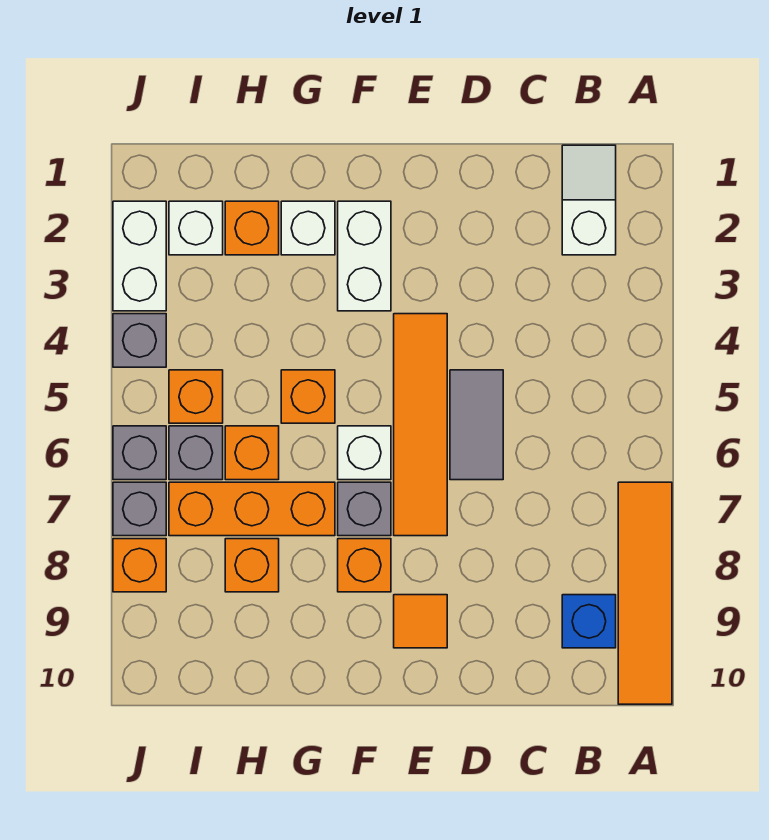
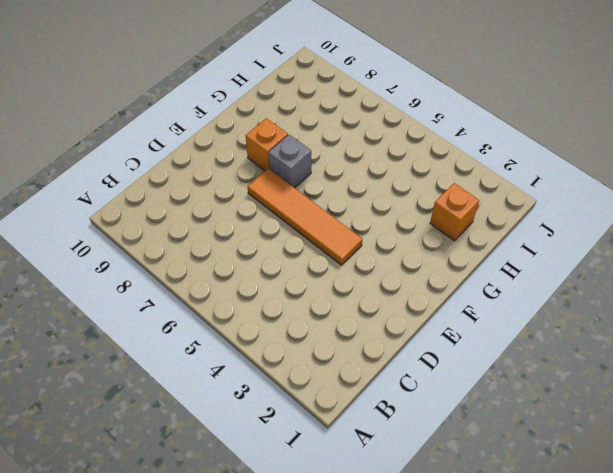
none -> orange tile A7:A10 level 1
none -> white slope B1:B2 level 1 top 2
none -> blue brick B9 level 1

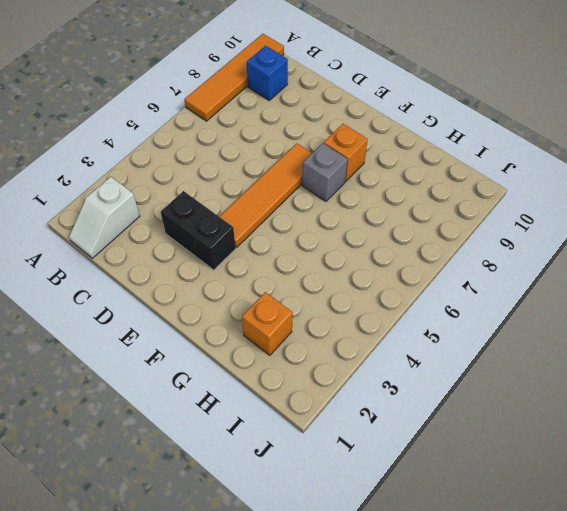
black brick D3:E3 level 1 -> none
none -> grey tile D5:D6 level 1
none -> orange tile E9 level 1
none -> white brick F2:F3 level 1

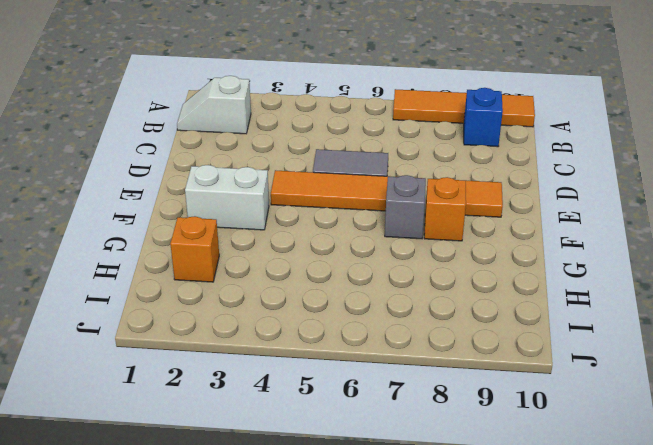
none -> white brick F6 level 1
none -> white brick G2 level 1
none -> orange brick G5 level 1

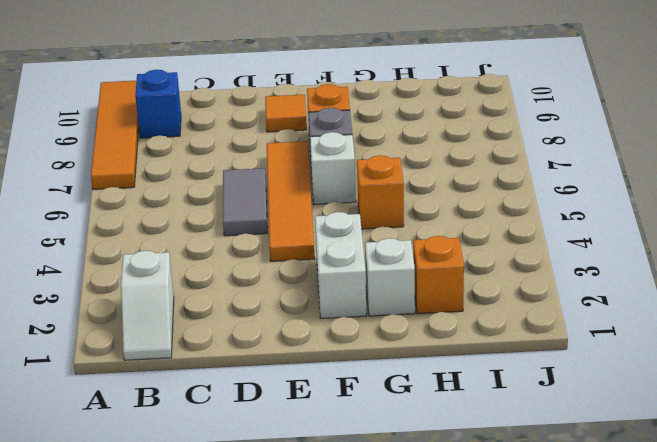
none -> orange brick G7:I7 level 1
none -> orange brick H6 level 1
none -> orange brick H8 level 1

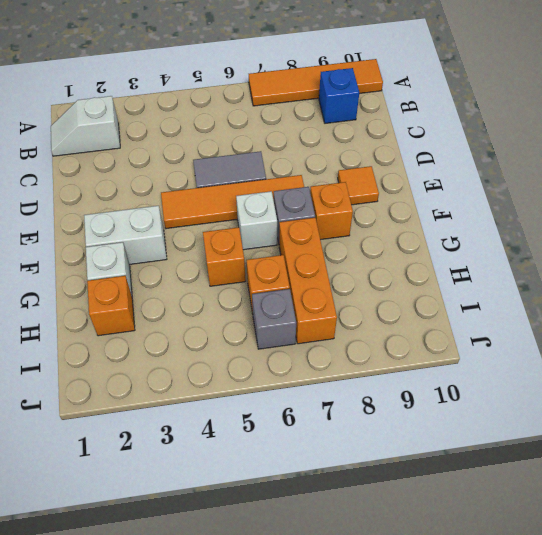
none -> orange brick H8 level 1
none -> white brick I2 level 1
none -> orange brick I5 level 1

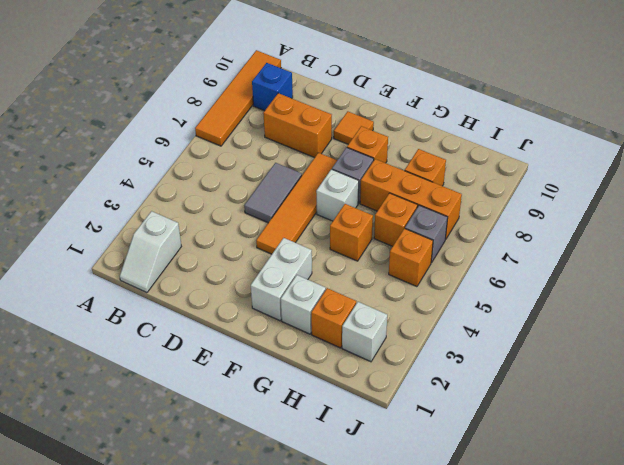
orange brick C8:D8 level 1 -> none
none -> white brick J2:J3 level 1
none -> grey brick J4 level 1
none -> grey brick J6 level 1

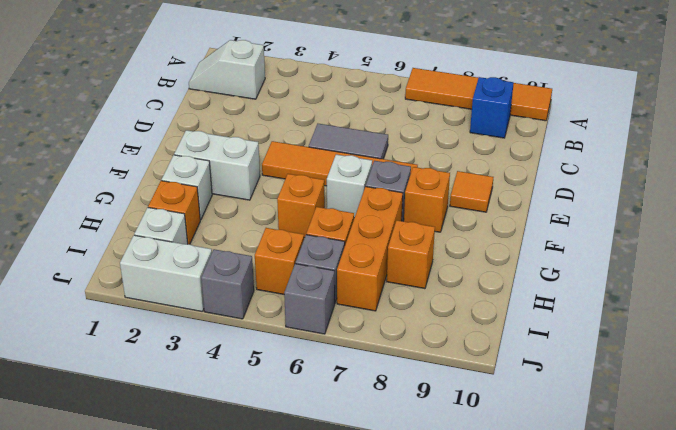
none -> grey brick J7 level 1
none -> orange brick J8 level 1

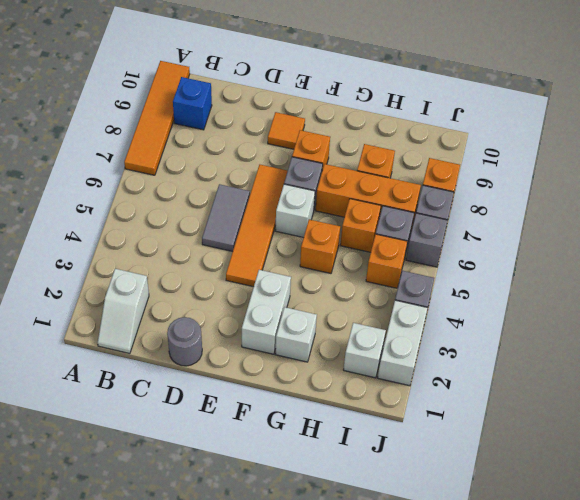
grey round brick D1 level 1 -> none
none -> orange brick H2 level 1

